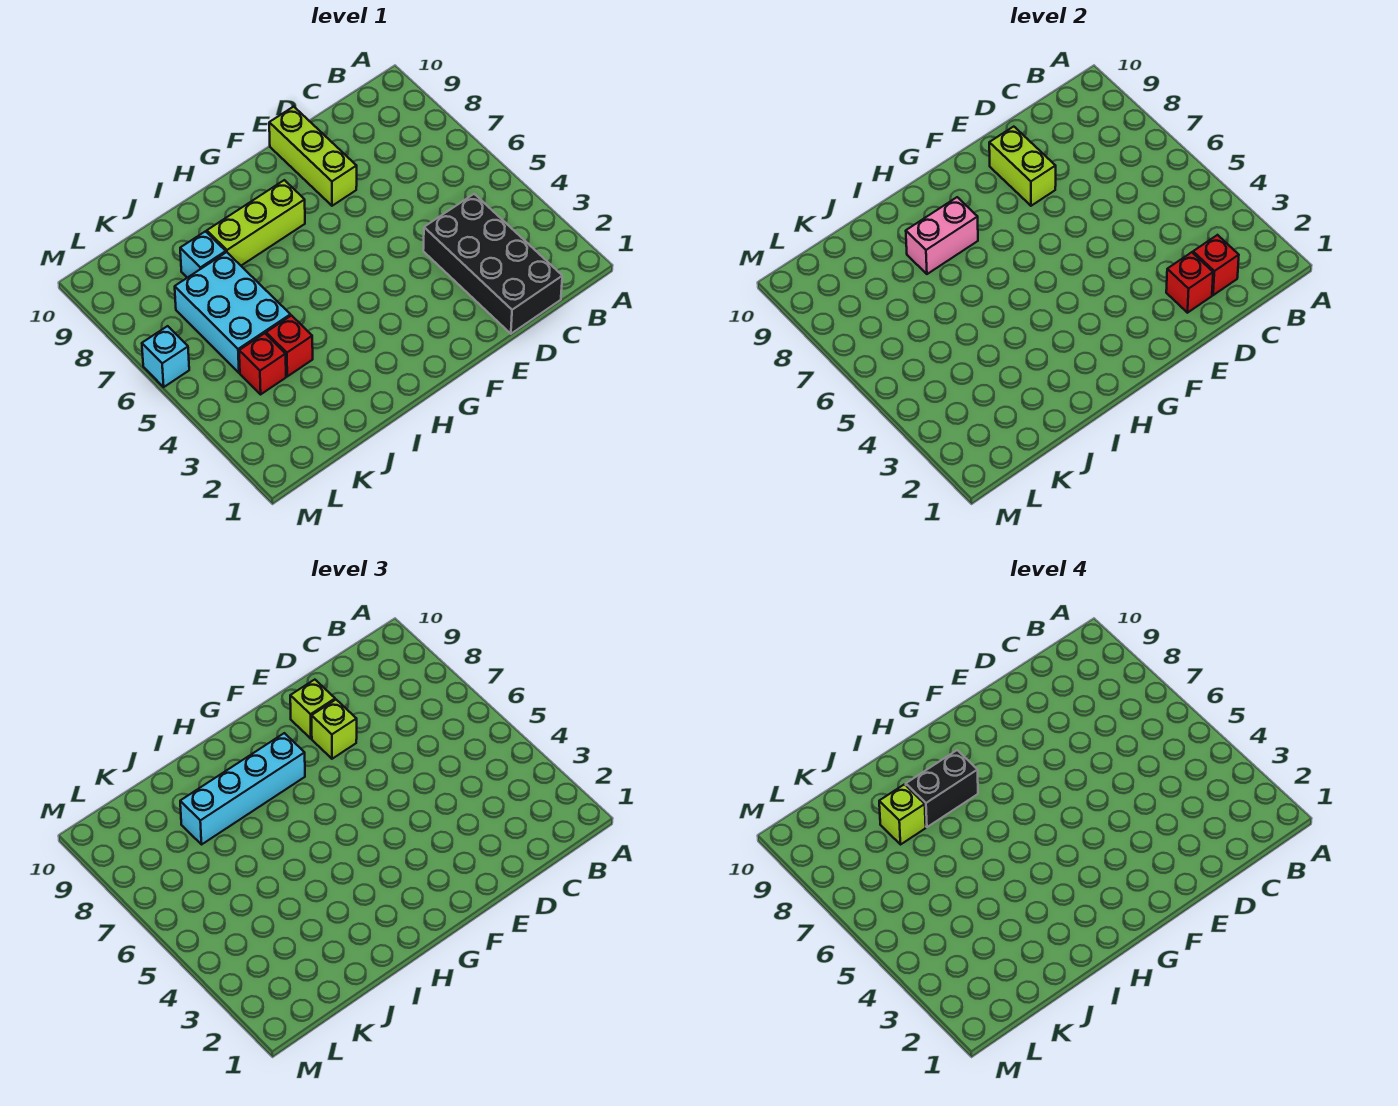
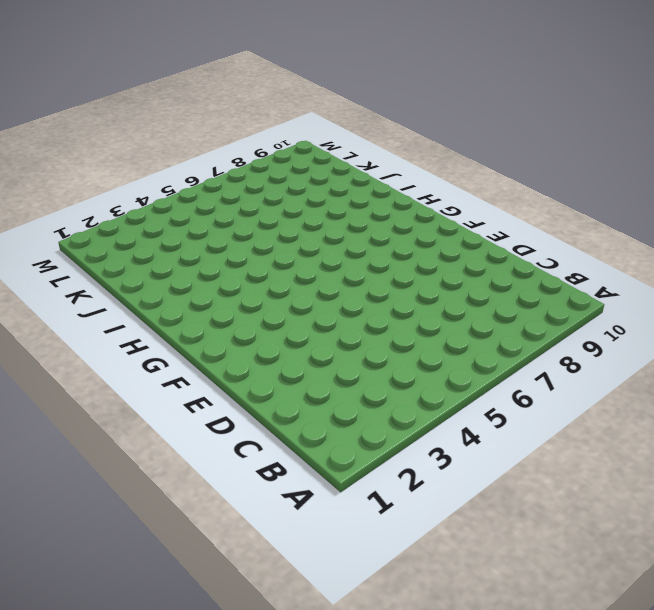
none -> black brick C1:D4 level 1
none -> lime brick E8:E10 level 1
none -> lime brick G8:I8 level 1

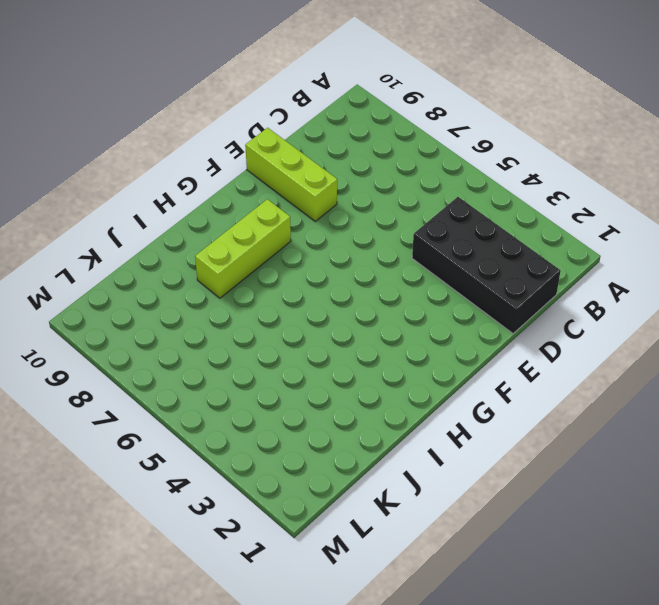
none -> red brick J4 level 1
none -> cyan brick J5:K7 level 1
none -> cyan brick J8 level 1

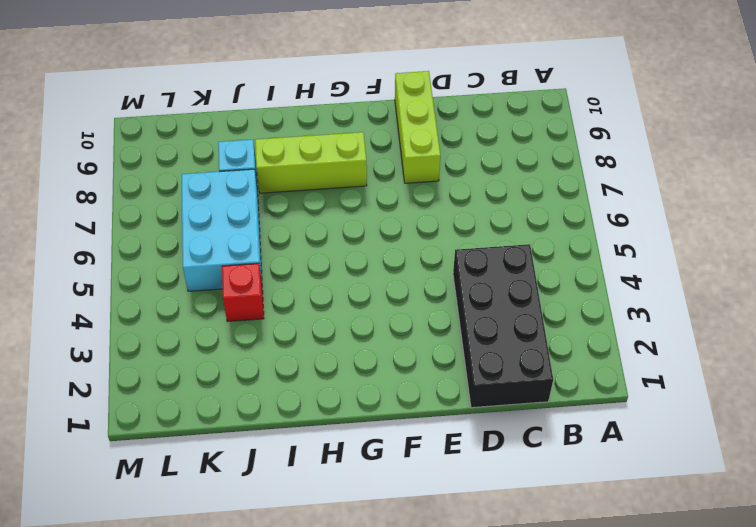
none -> red brick K4 level 1
none -> cyan brick M6 level 1
none -> red brick C2 level 2

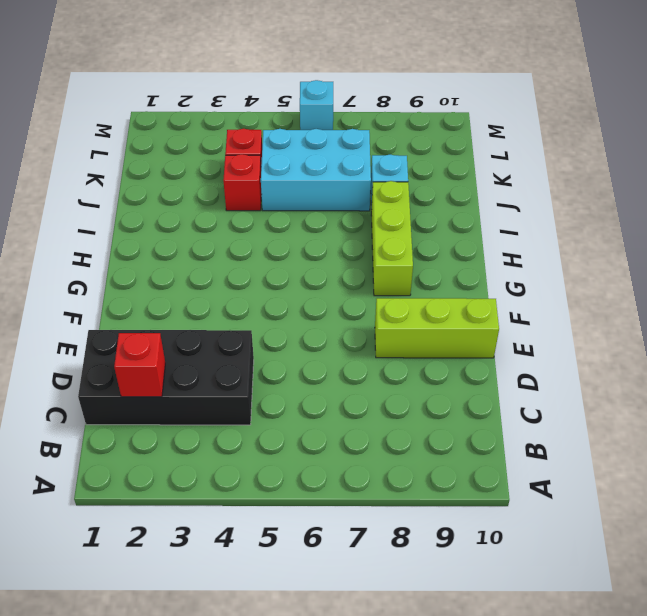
none -> red brick D2 level 2
none -> lime brick E8:E9 level 2
none -> pink brick H8:I8 level 2

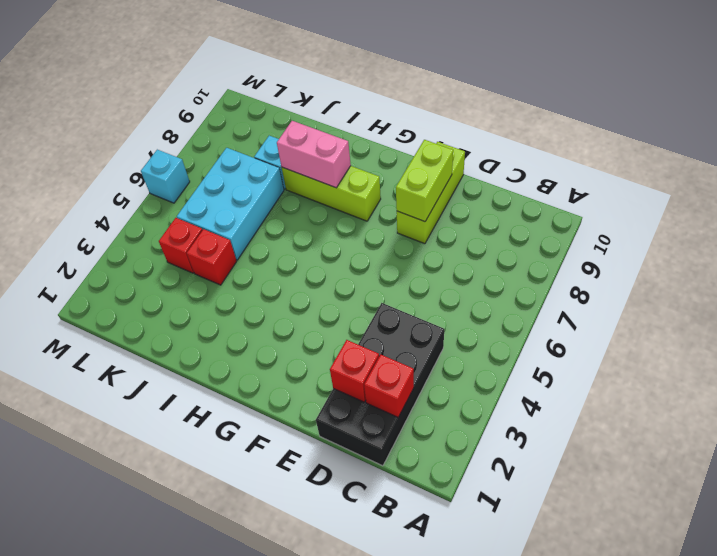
none -> lime brick E8 level 3
none -> lime brick E9 level 3
none -> cyan brick G8:J8 level 3

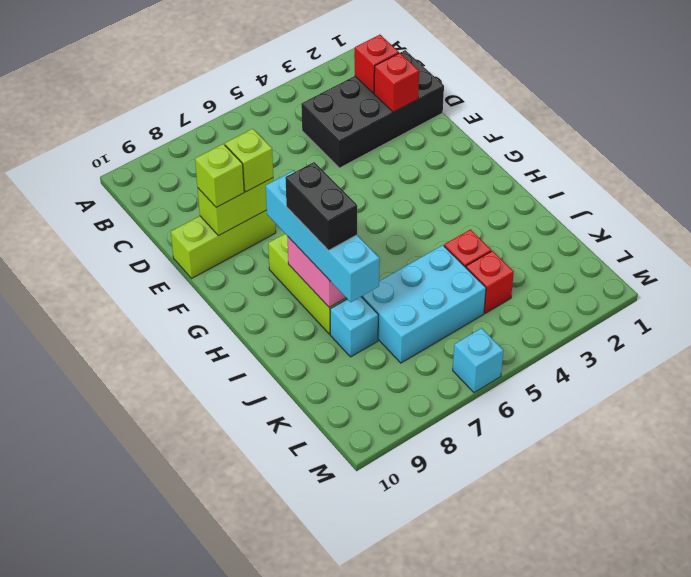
none -> lime brick J8 level 4

